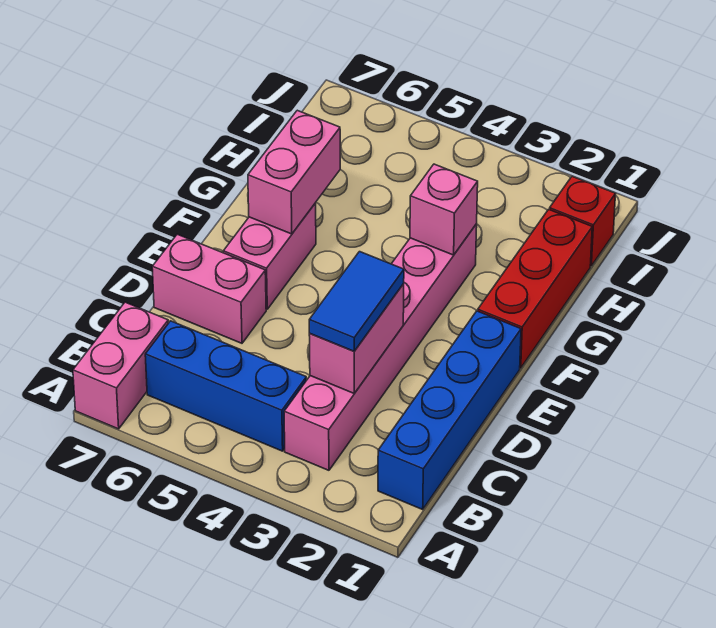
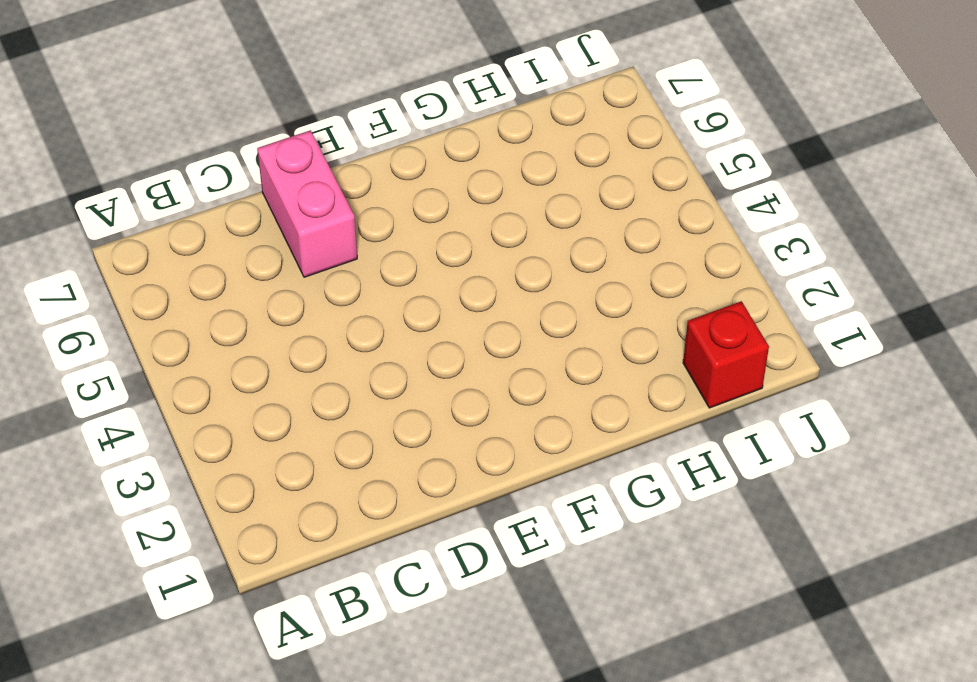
none -> pink brick A7:B7 level 1
none -> blue brick B1:E1 level 1
none -> pink brick B3:G3 level 1

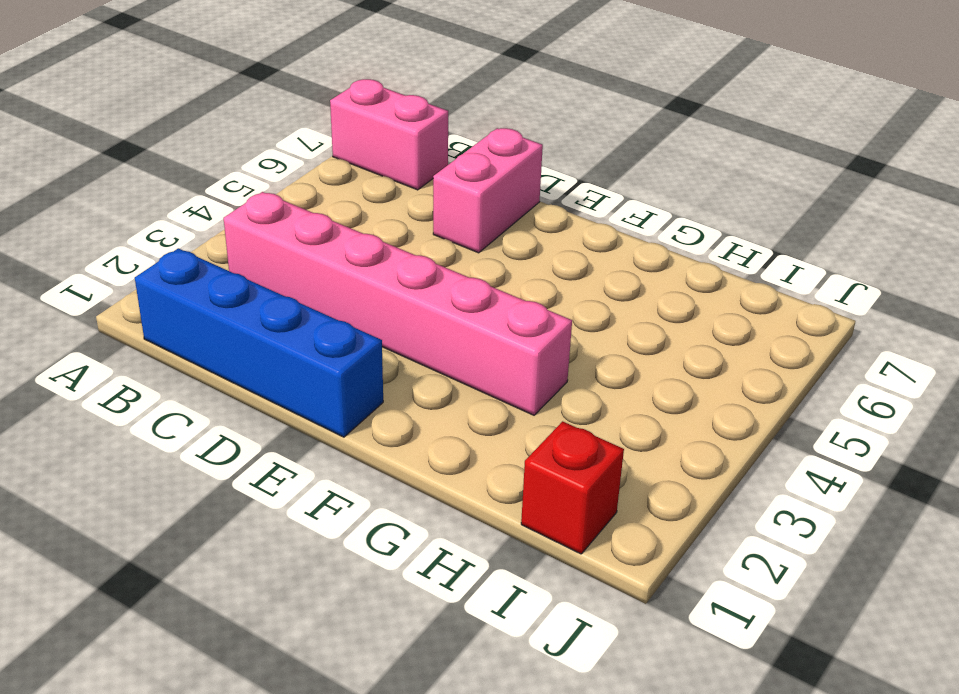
none -> blue brick B4:B6 level 1
none -> pink brick E6:F6 level 1
none -> red brick F1:H1 level 1

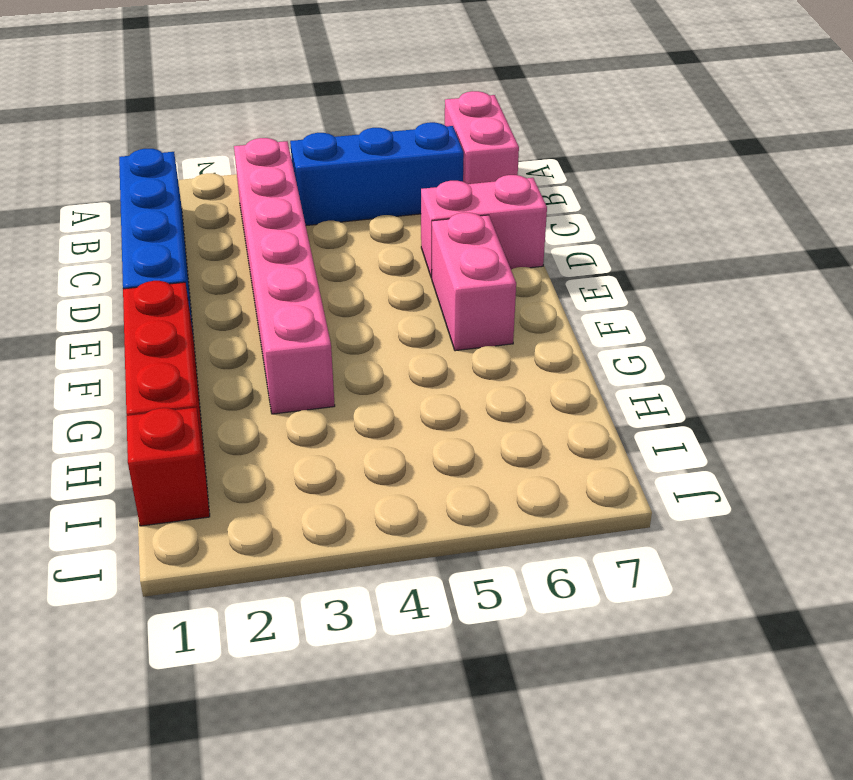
none -> pink brick C3:D3 level 2
none -> pink brick F6:G6 level 2
none -> pink brick G3 level 2

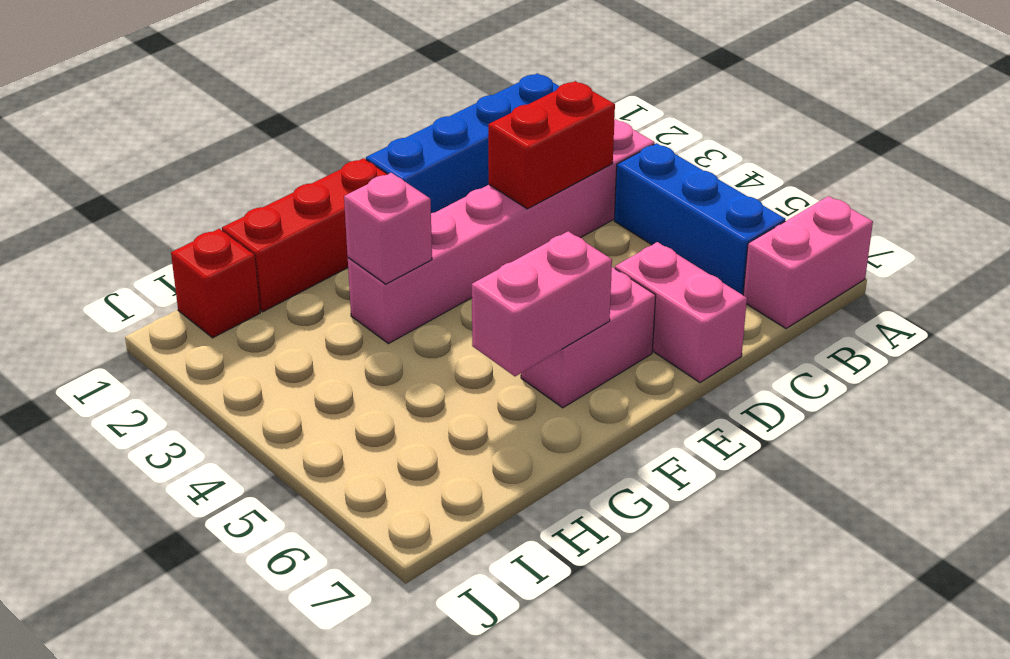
red brick C3:D3 level 2 -> pink brick C3:D3 level 2
none -> blue tile C3:D3 level 3

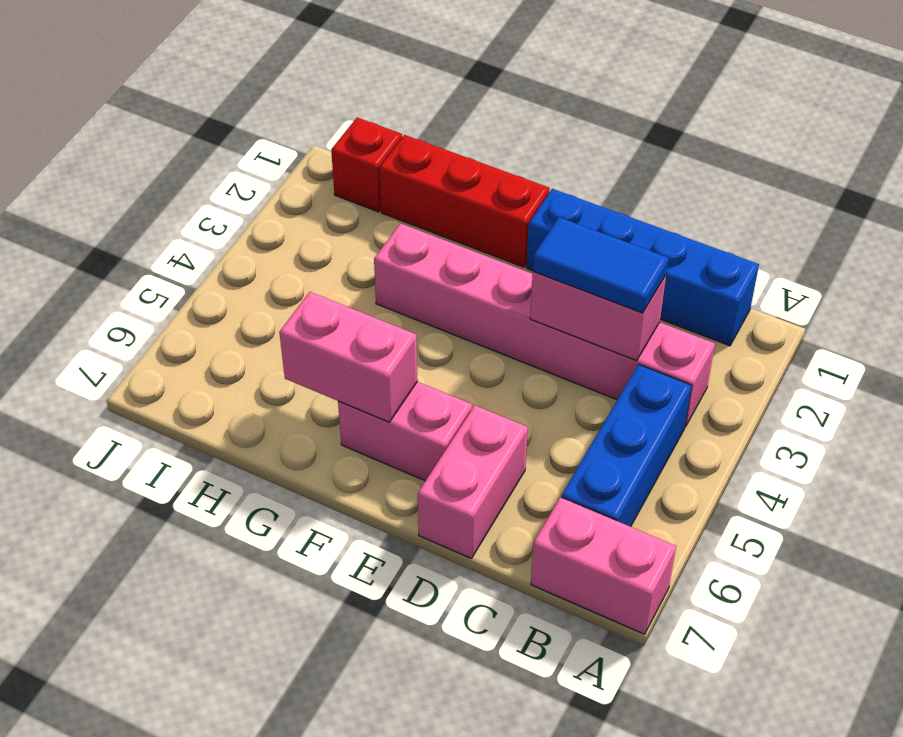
none -> pink brick G3 level 2

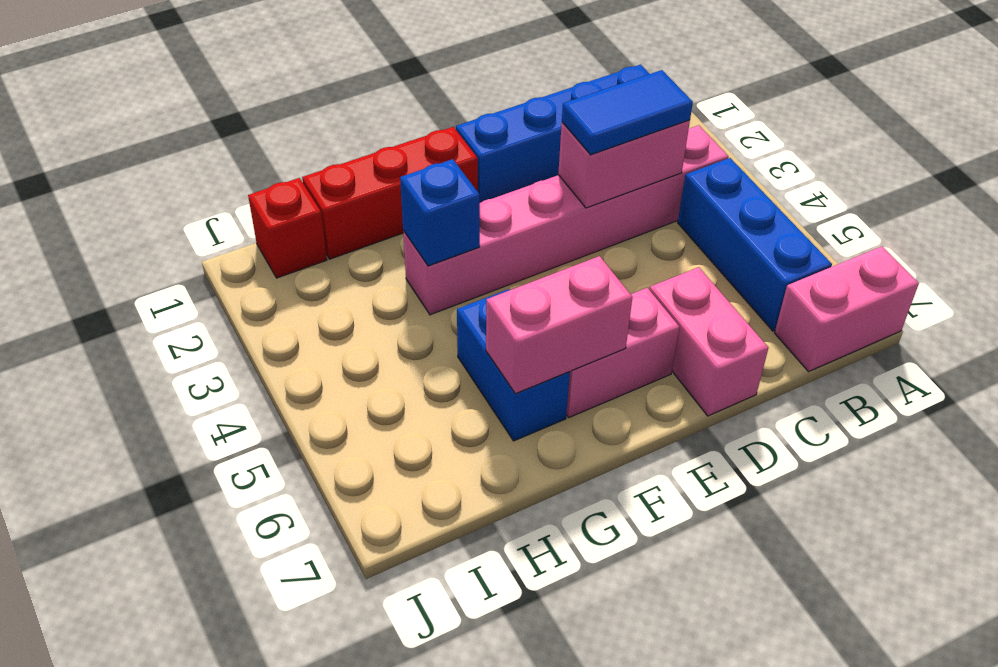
blue brick G3 level 2 -> pink brick G3 level 2
blue brick G5:G6 level 1 -> none

